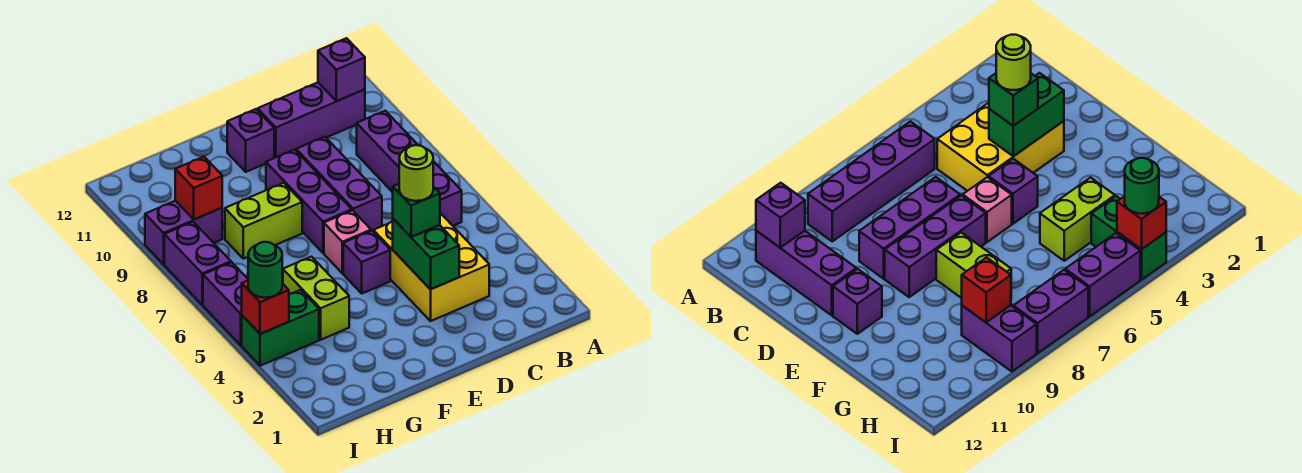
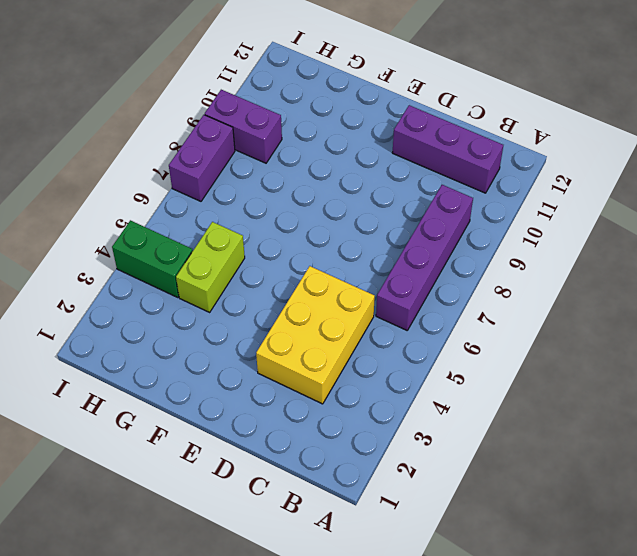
none -> purple brick D7:D9 level 1
none -> purple brick E5 level 1
none -> pink brick E6 level 1

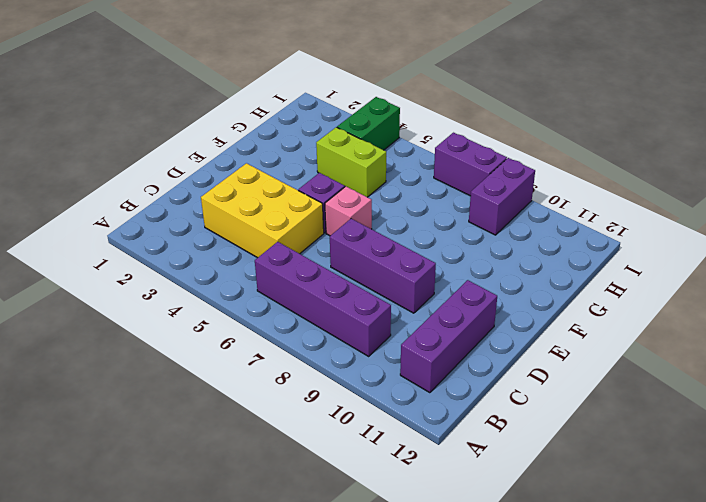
none -> purple brick E7:E9 level 1
none -> purple brick E11 level 1
none -> lime brick F8:G8 level 1

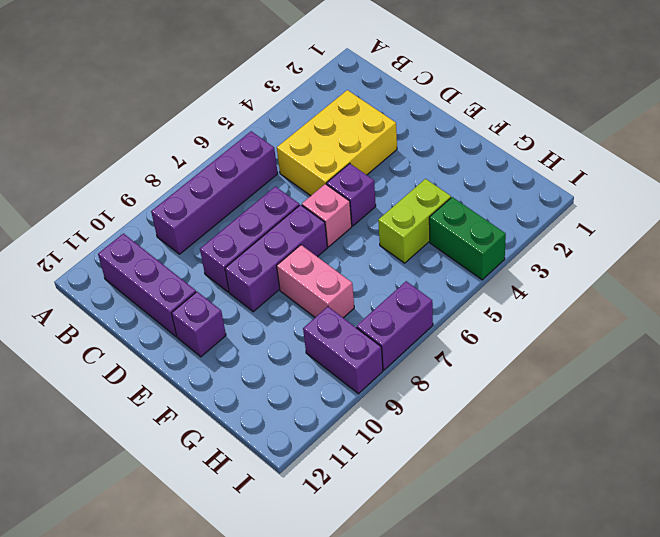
pink brick F8:G8 level 1 -> lime brick F8:G8 level 1
none -> purple brick I5:I6 level 1
none -> purple brick B11 level 2
none -> green brick D3:D4 level 2

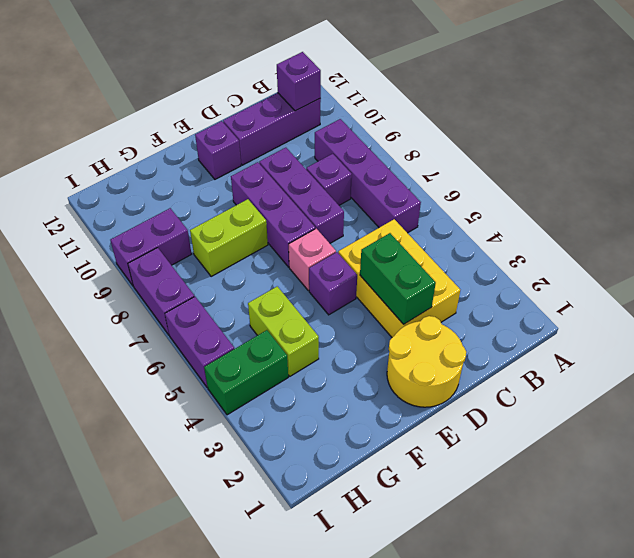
purple brick C8 level 1 -> none
yellow round brick D1:E2 level 1 -> none
none -> red brick H9 level 2
none -> red brick I4 level 2
none -> green brick D4 level 3

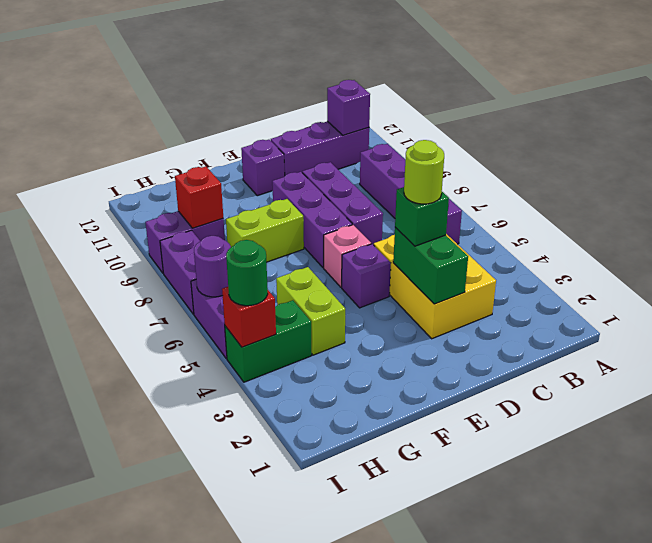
purple round brick I6 level 2 -> none

